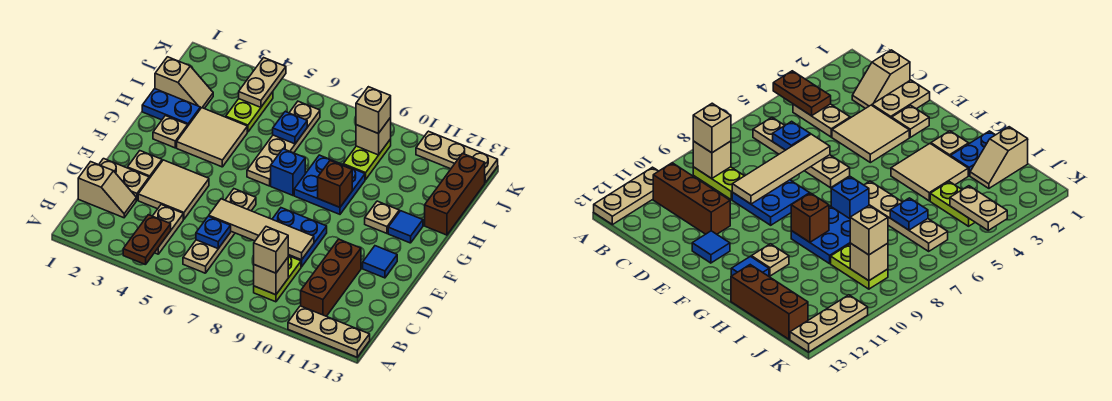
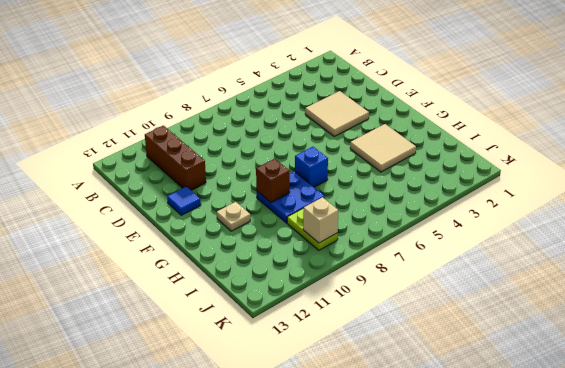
none -> tan plate A11:A13 level 1
none -> tan plate B4:C4 level 1
none -> tan plate B6:E6 level 1
none -> lime plate B9:C9 level 1

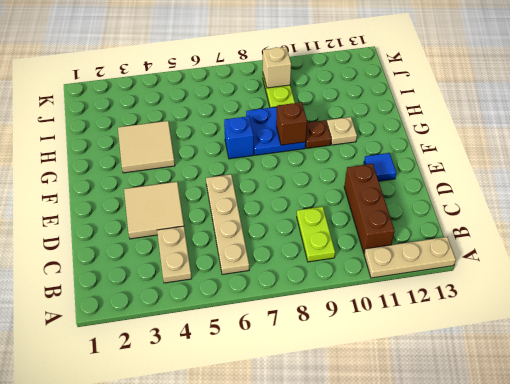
brown plate G10 level 1 -> none
none -> tan slope C1:C2 level 1 top 1
none -> tan plate D1:D2 level 1
none -> blue plate D8:E9 level 1
none -> tan plate E2 level 1

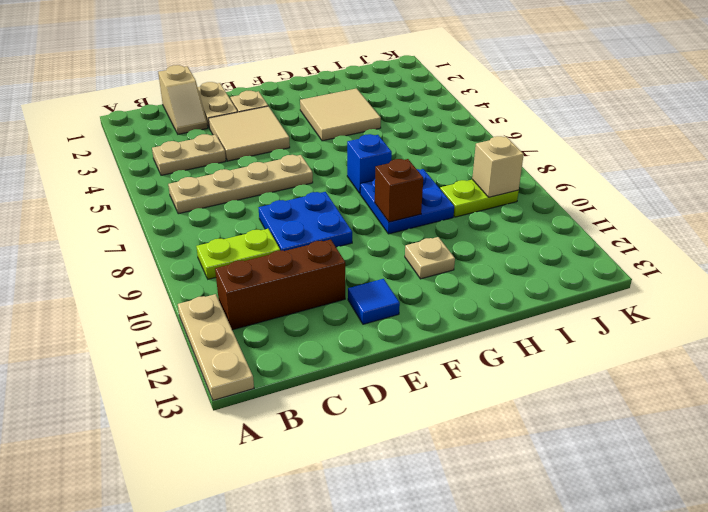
none -> tan plate G2 level 1
none -> tan plate G6:J6 level 1
none -> blue tile G12 level 1
none -> blue plate H1:H2 level 1

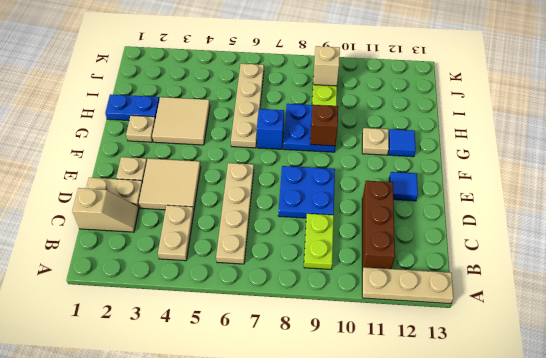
none -> brown brick H13:J13 level 1
none -> tan slope I1:I2 level 1 top 1
none -> lime plate I4:J4 level 1
none -> tan plate K11:K13 level 1

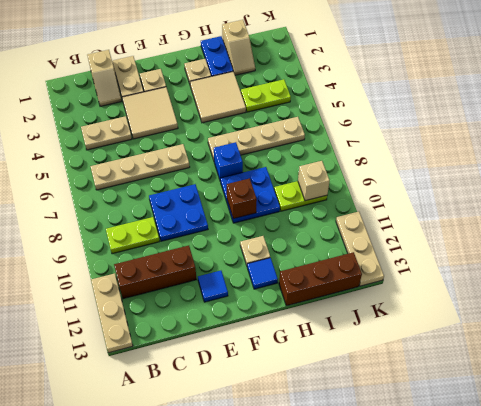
none -> brown plate A4:B4 level 2
none -> tan brick B9 level 2
none -> blue plate C6 level 2
none -> tan tile D6:D9 level 2

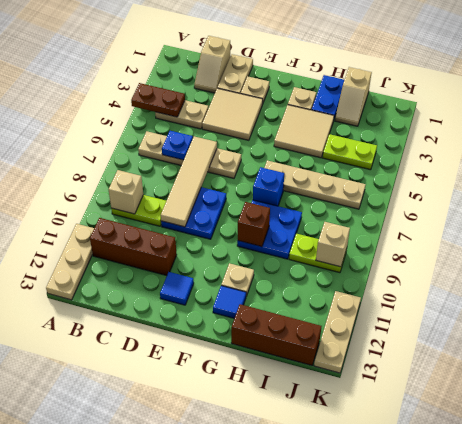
none -> blue plate I6 level 2
none -> tan plate J4:K4 level 2
none -> tan brick B9 level 3
none -> tan brick J9 level 3

